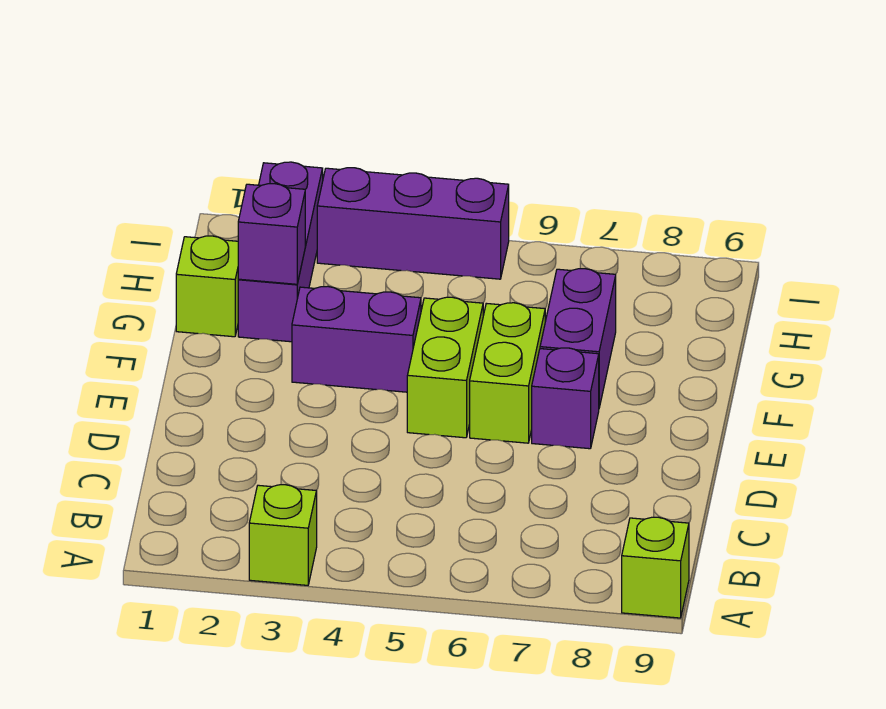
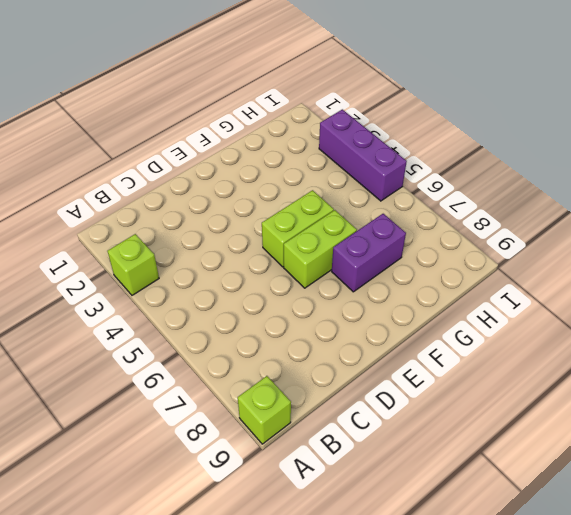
none -> purple brick E7 level 1
none -> purple brick F3:F4 level 1

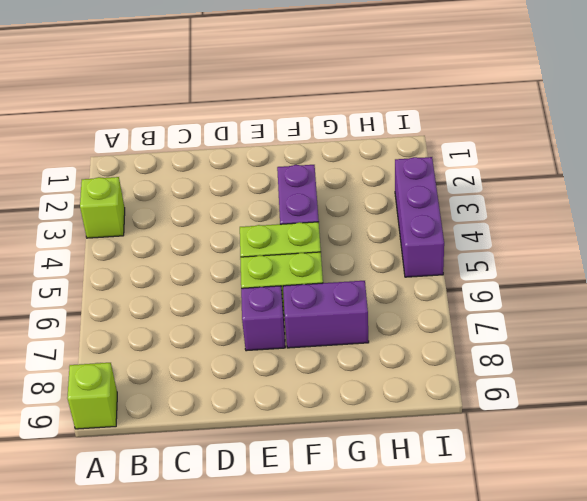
none -> lime brick G1 level 1
none -> purple brick G2:I2 level 1

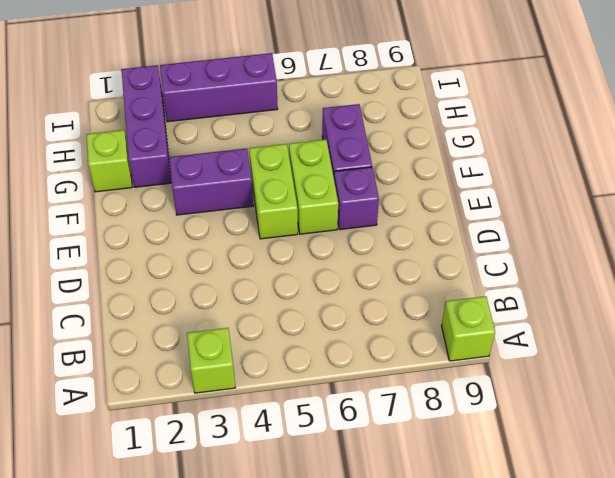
none -> purple brick G2 level 2

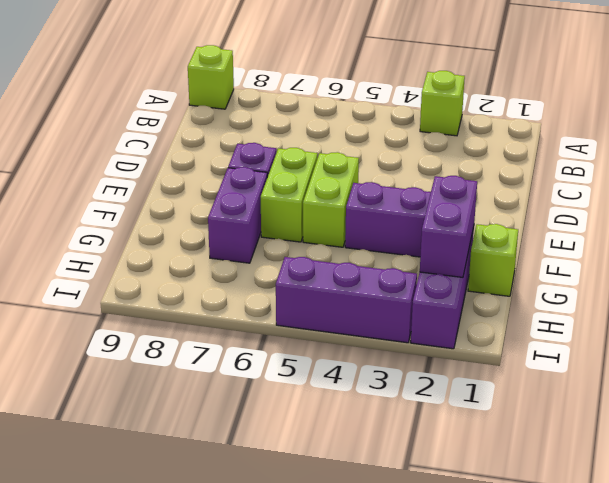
purple brick G2:H2 level 2 -> purple brick G2 level 2

